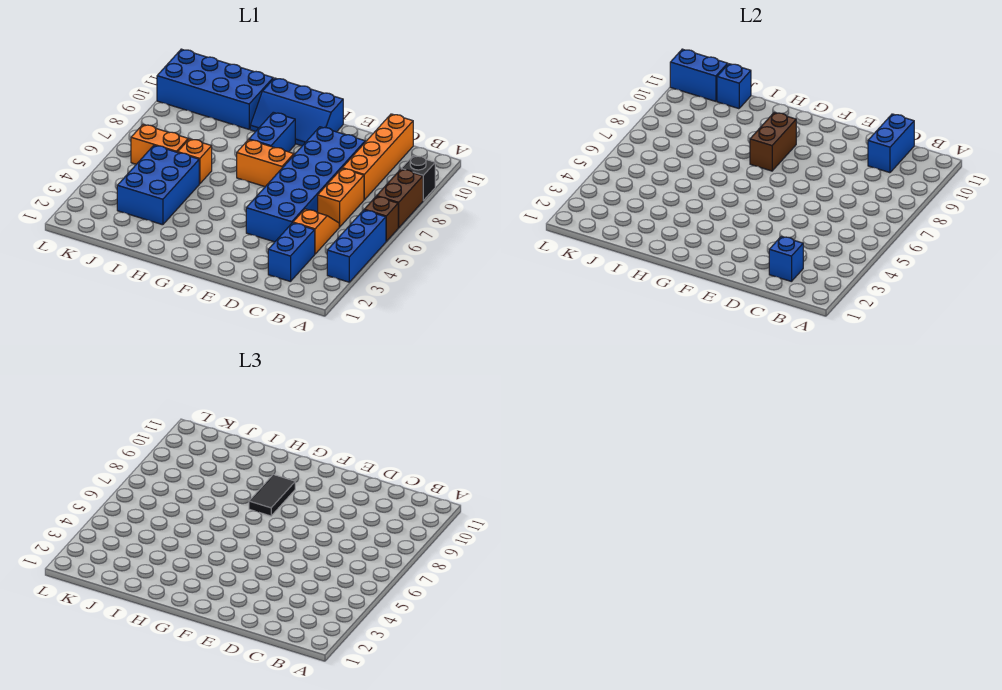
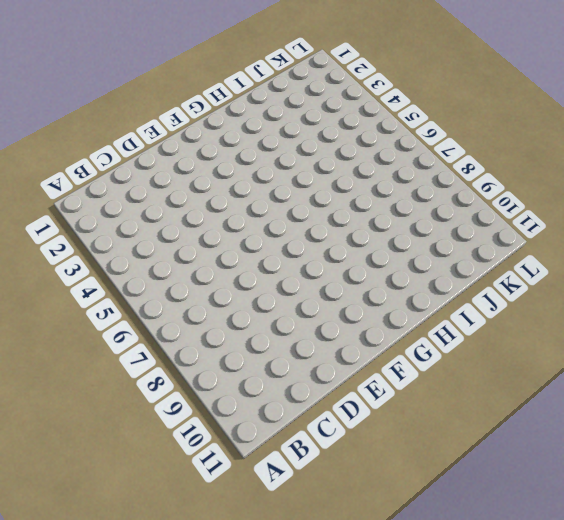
none -> blue brick A3:A5 level 1
none -> brown brick A6 level 1
none -> brown brick A7:A8 level 1

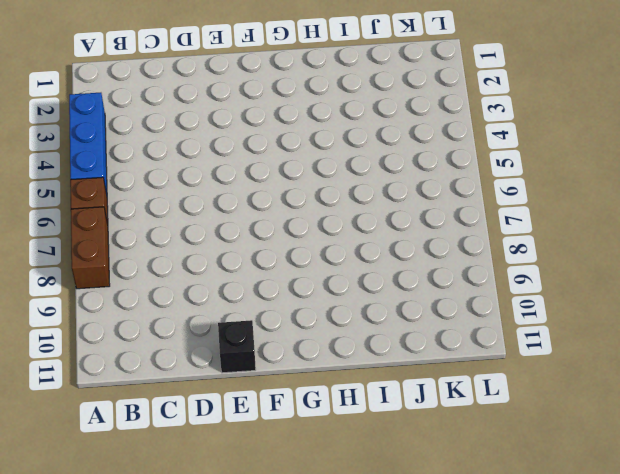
black brick E11 level 1 -> black brick A9 level 1
none -> blue brick C2:C3 level 1
none -> orange slope C4:C5 level 1 top 4
none -> orange brick C6:C7 level 1

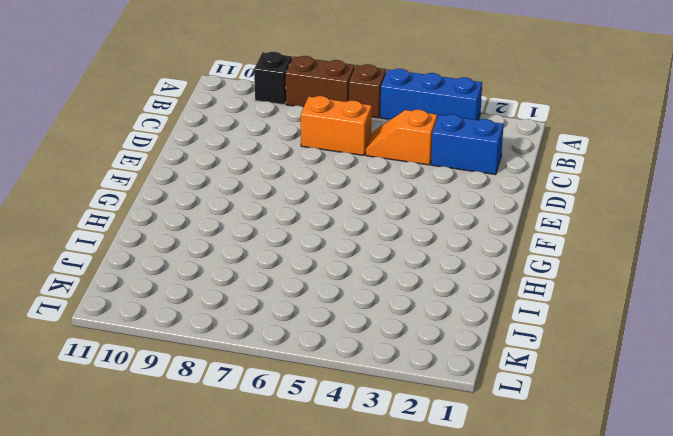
none -> orange brick C8:C11 level 1
none -> blue brick D4:E9 level 1
none -> orange brick F7:G7 level 1

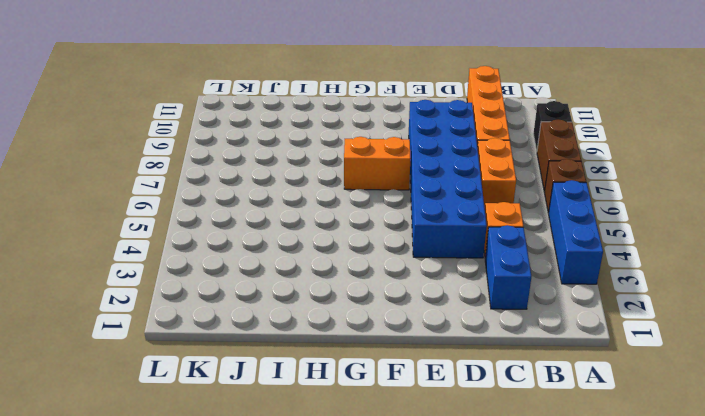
none -> blue slope F10:H11 level 1 top 11
none -> blue brick G8:G9 level 1
none -> blue brick I3:J5 level 1

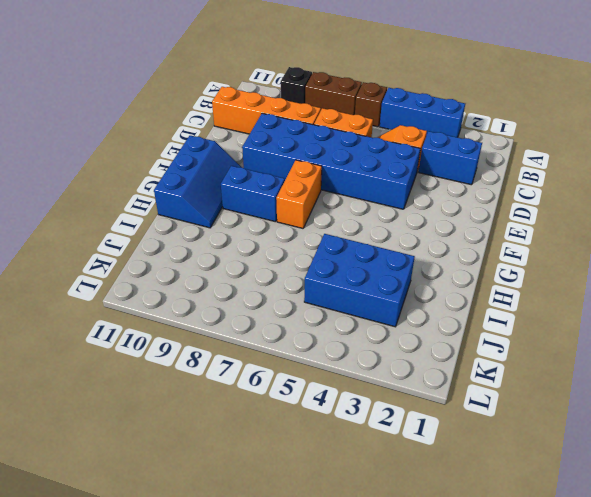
none -> orange brick I6 level 1
none -> blue brick I10:L11 level 1
none -> orange brick J6:K6 level 1

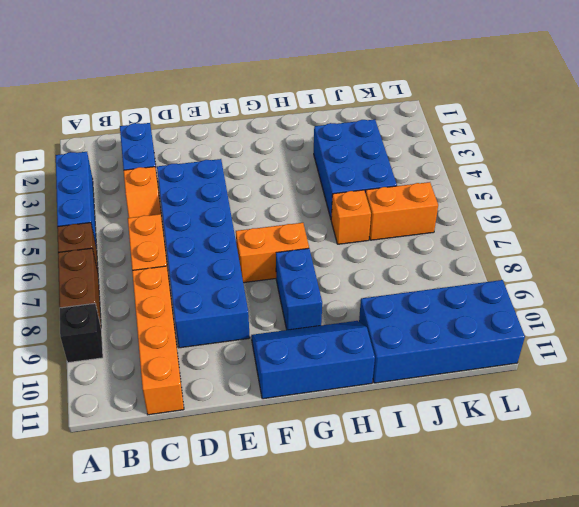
none -> blue brick C2 level 2
none -> blue brick C10:C11 level 2
none -> brown brick G8:G9 level 2

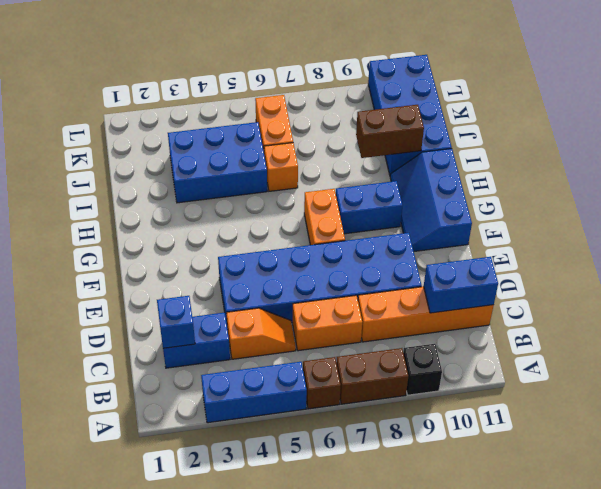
brown brick I9:I10 level 2 -> brown brick G8:G9 level 2
none -> blue brick J11 level 2
none -> blue brick K11:L11 level 2
none -> black tile G8:G9 level 3

